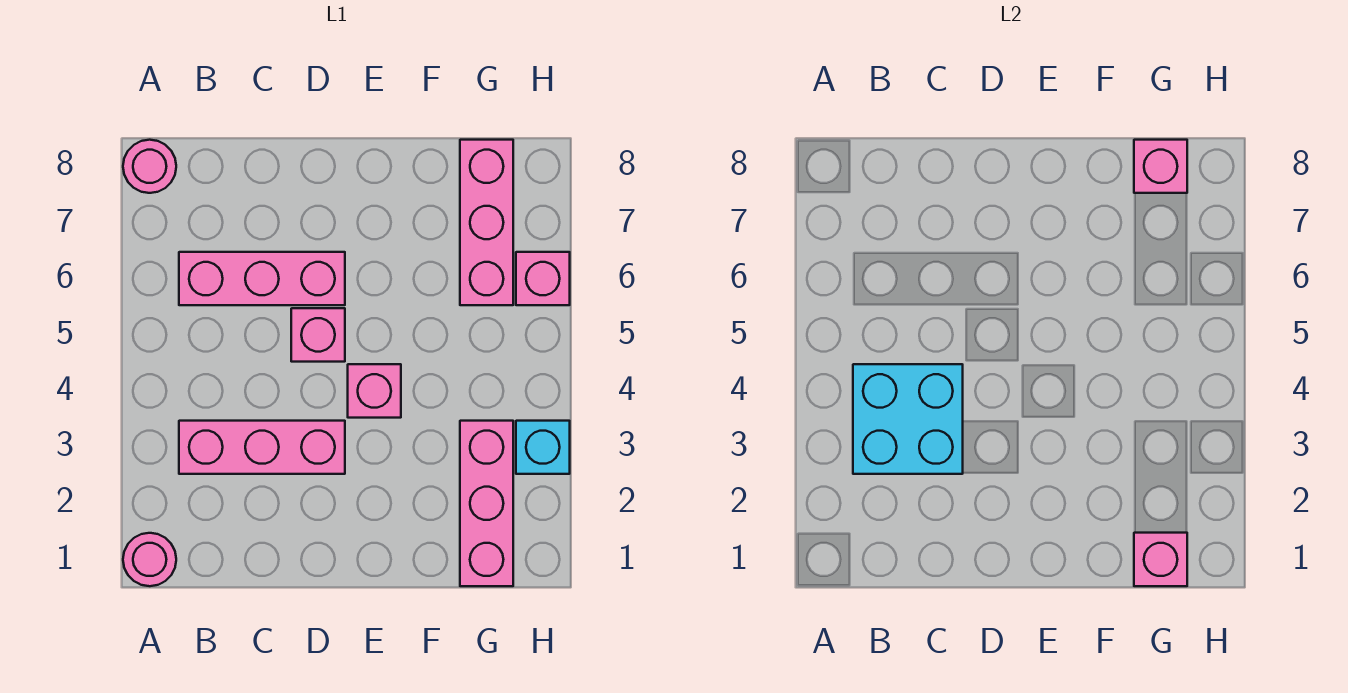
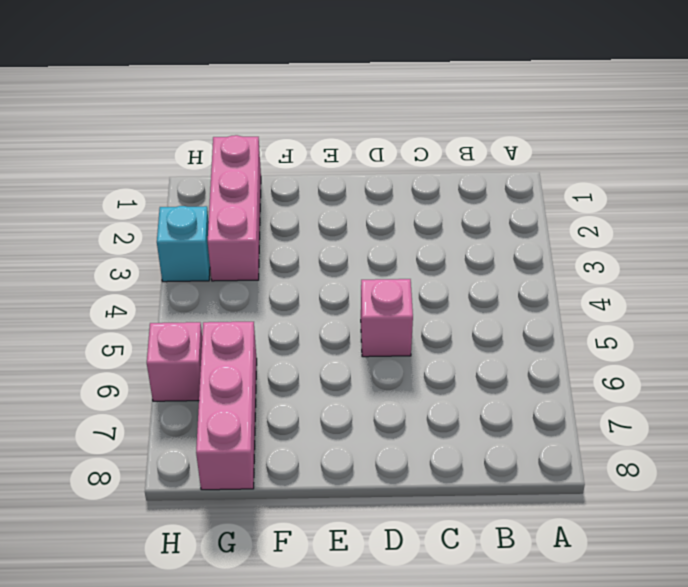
none -> pink round brick A1 level 1
none -> pink round brick A8 level 1
none -> pink brick B3:D3 level 1

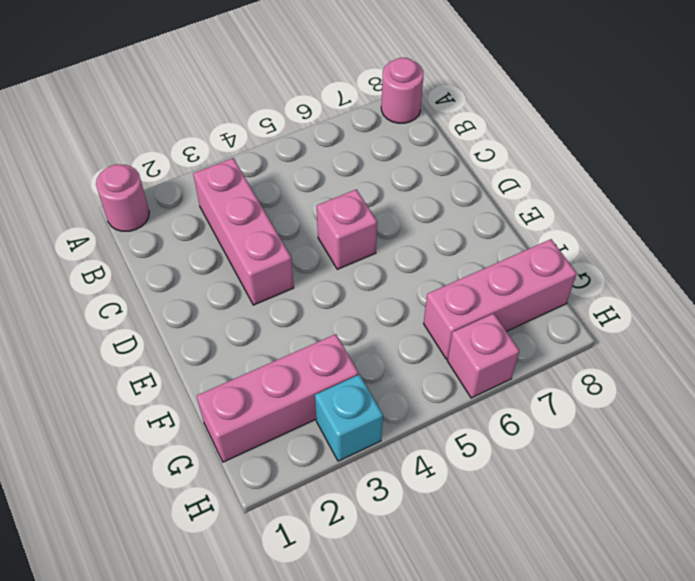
none -> pink brick B6:D6 level 1
none -> pink brick E4 level 1
none -> cyan brick B3:C4 level 2

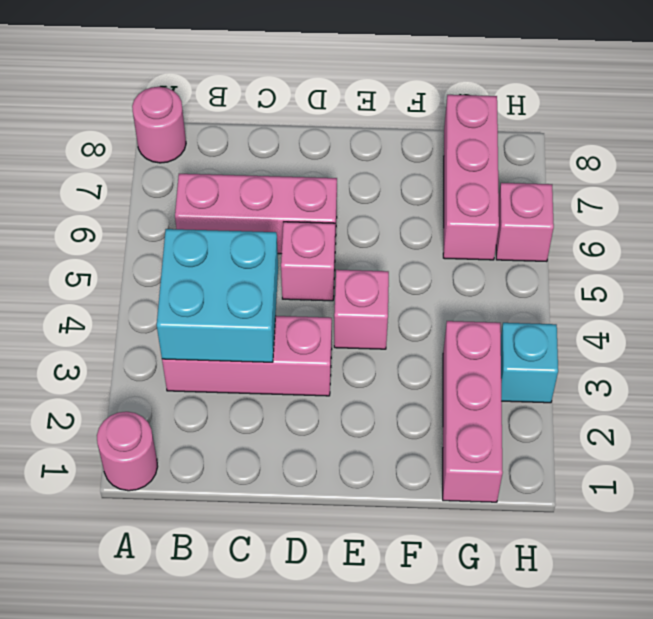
none -> pink brick G1 level 2
none -> pink brick G8 level 2

